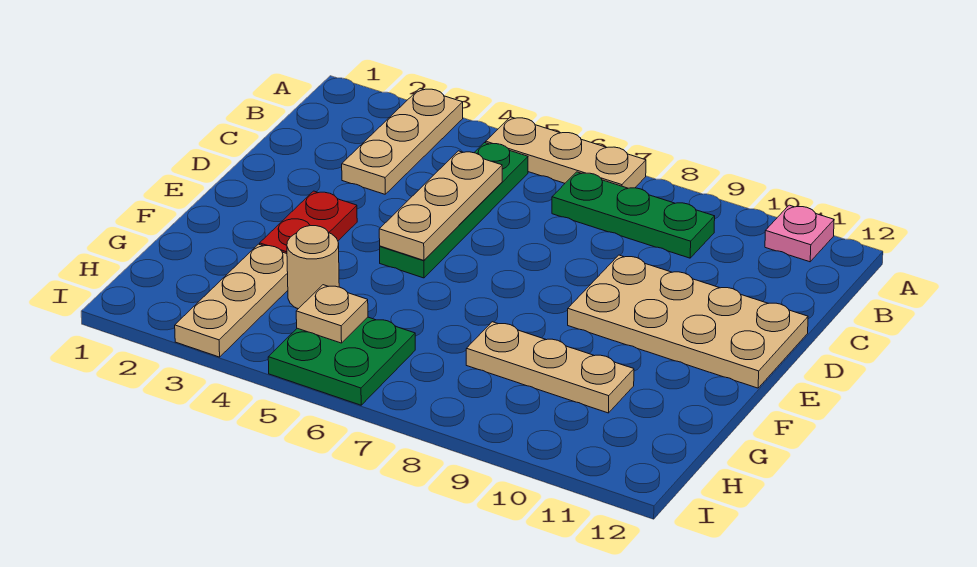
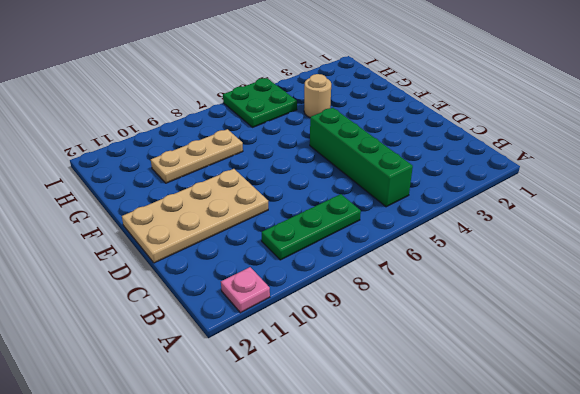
green brick B5:E5 level 1 -> green plate B5:E5 level 1
none -> tan plate A3:C3 level 1
none -> tan plate A5:A7 level 1
none -> red plate E3:F3 level 1

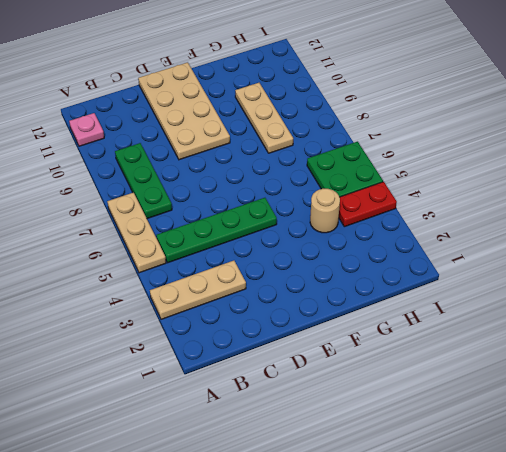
red plate H4:I4 level 1 -> red plate E3:F3 level 1
none -> tan plate G3:I3 level 1
none -> tan plate C5:E5 level 2
none -> tan plate H5 level 2

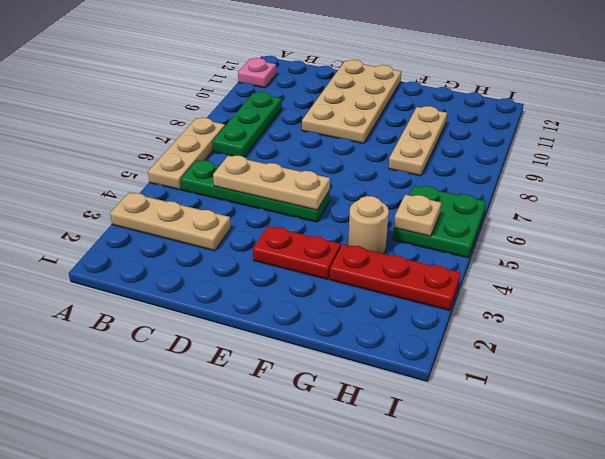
red plate G3:I3 level 1 -> tan plate G3:I3 level 1

